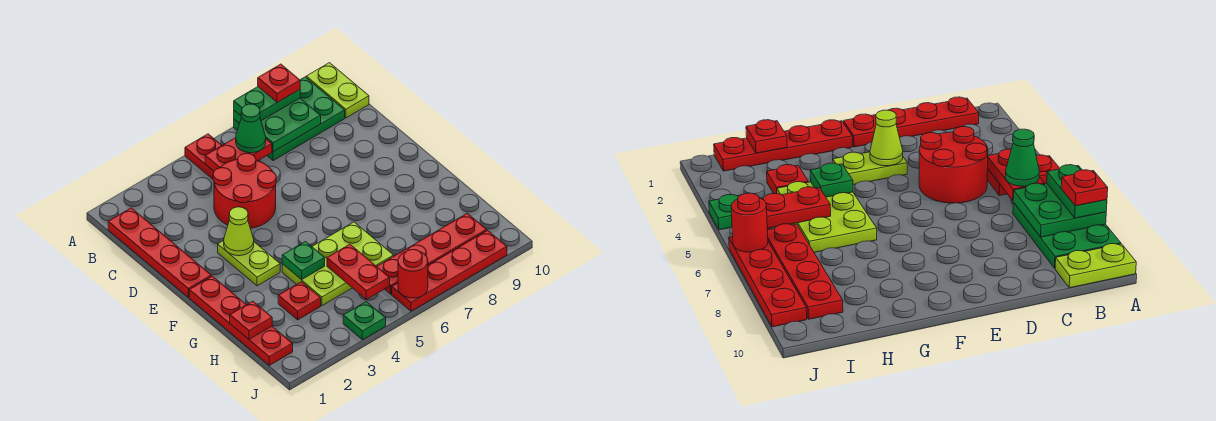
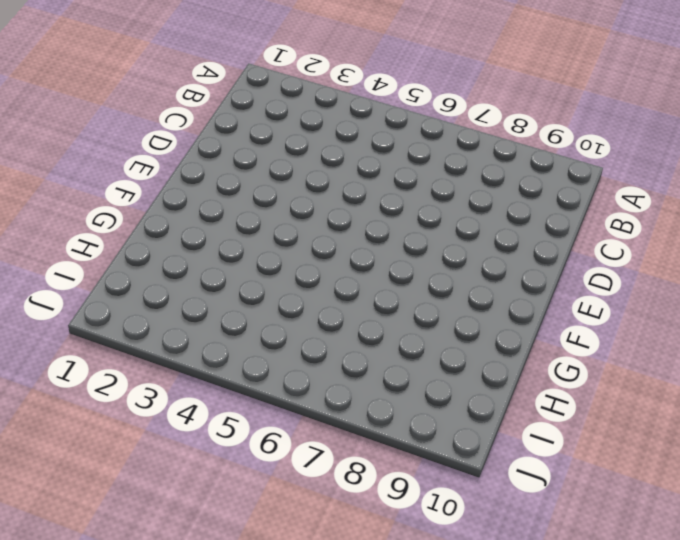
none -> red plate A5:B5 level 1
none -> green plate A7:B9 level 1
none -> lime plate A10:B10 level 1

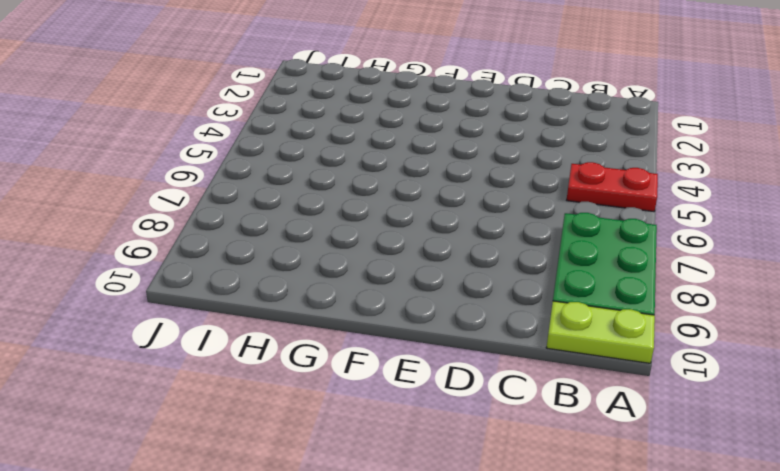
none -> red plate B1:E1 level 1
none -> red round brick C4:D5 level 1
none -> lime plate E3:F3 level 1

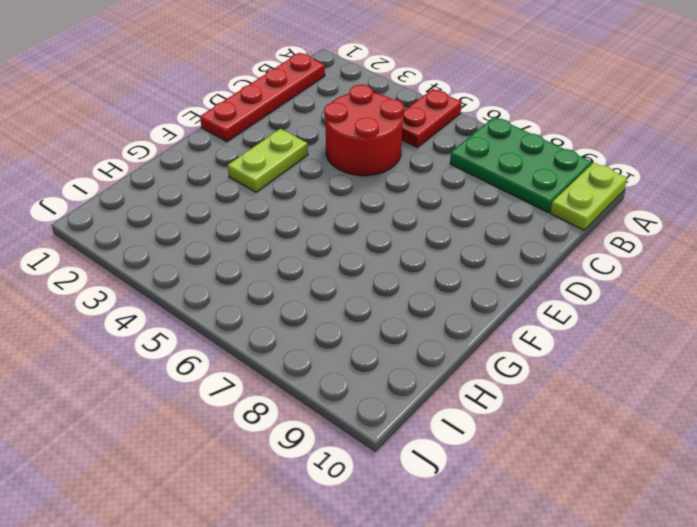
none -> red plate F1:I1 level 1
none -> lime plate G4:H6 level 1
none -> red plate H3 level 1

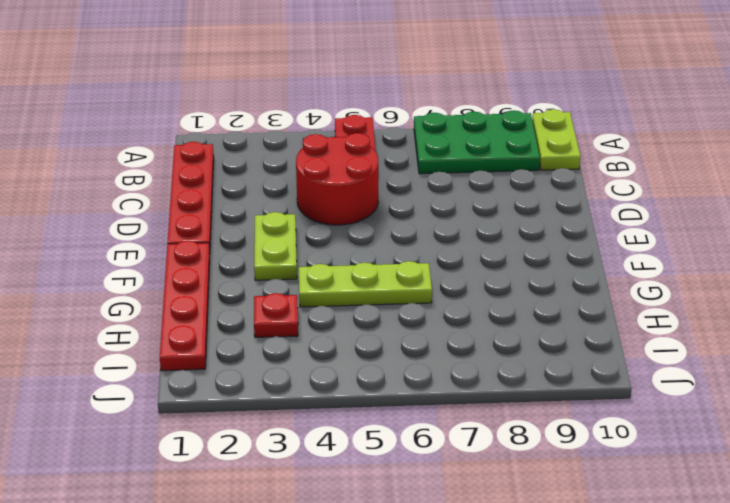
lime plate G4:G6 level 1 -> lime plate G4:H6 level 1
none -> red plate I6:I9 level 1
none -> green plate J4 level 1
none -> red plate J6:J9 level 1

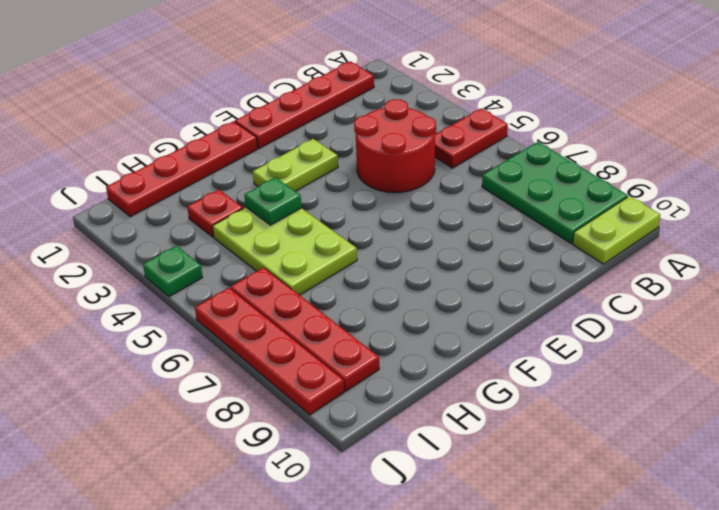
none -> green plate A7:B8 level 2
none -> red plate B5:B6 level 2
none -> lime cone E3 level 2

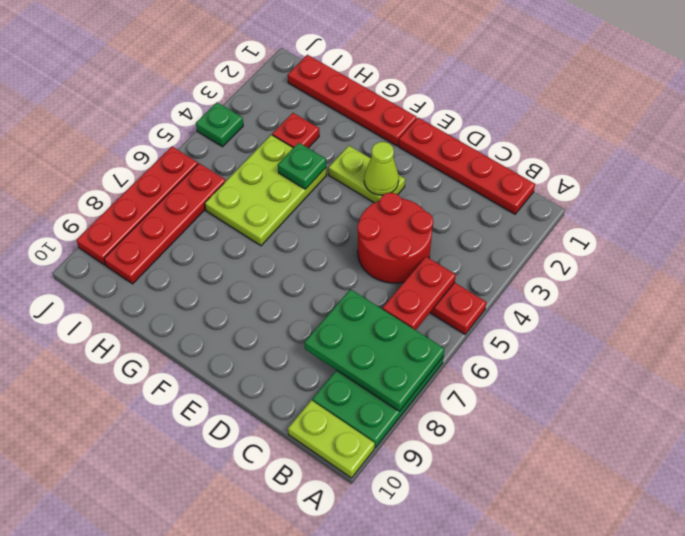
green plate A7:C8 level 2 -> green plate A7:B8 level 2
none -> red plate H1 level 2
none -> red plate H5:I5 level 2
none -> red round brick J6 level 2

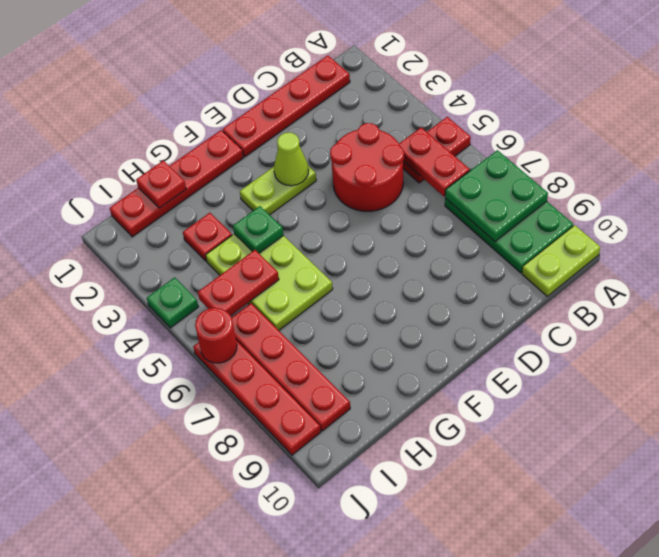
none -> green plate A7:A8 level 3
none -> green cone B6 level 3
none -> red plate A8 level 4

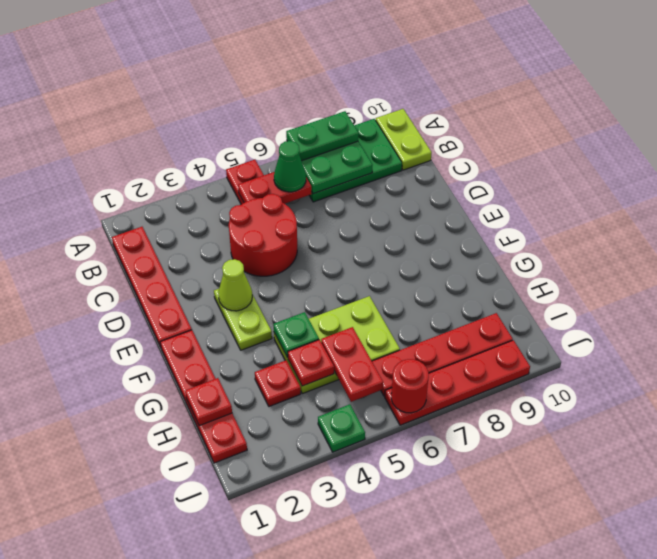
red plate H4 level 2 -> red plate A8 level 4

